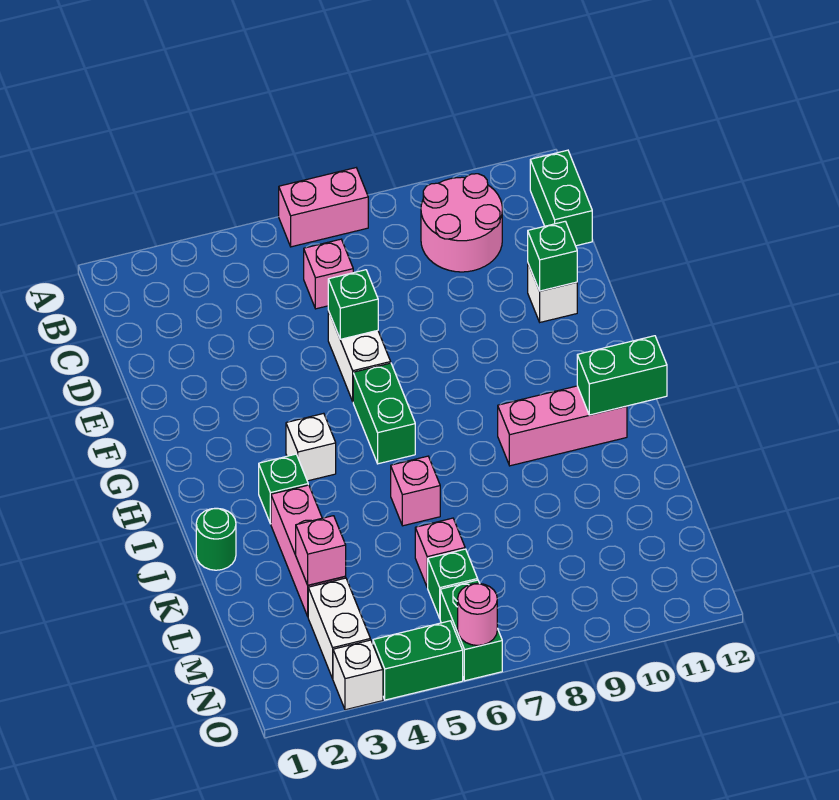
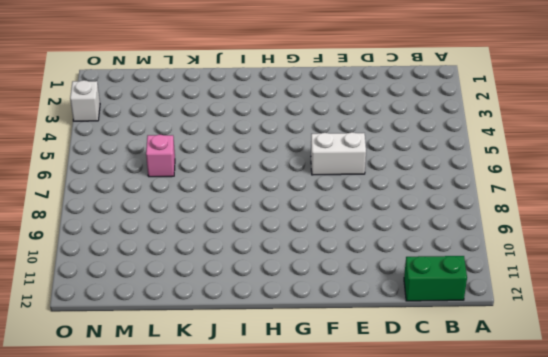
none -> pink brick A6:A7 level 1
none -> pink round brick B9:C10 level 1
none -> pink brick C6 level 1

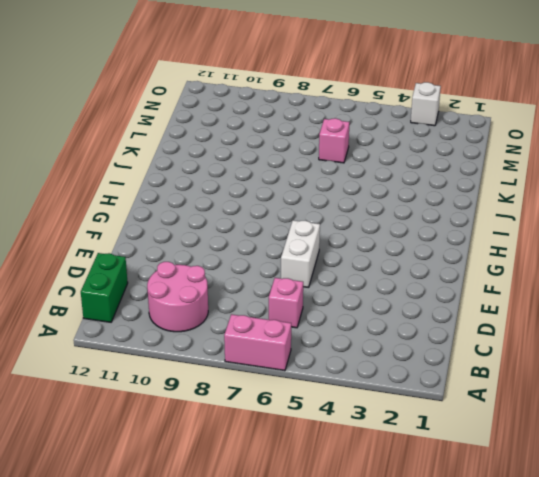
none -> white brick E11 level 1
none -> green brick G6:H6 level 1
none -> white brick H4 level 1

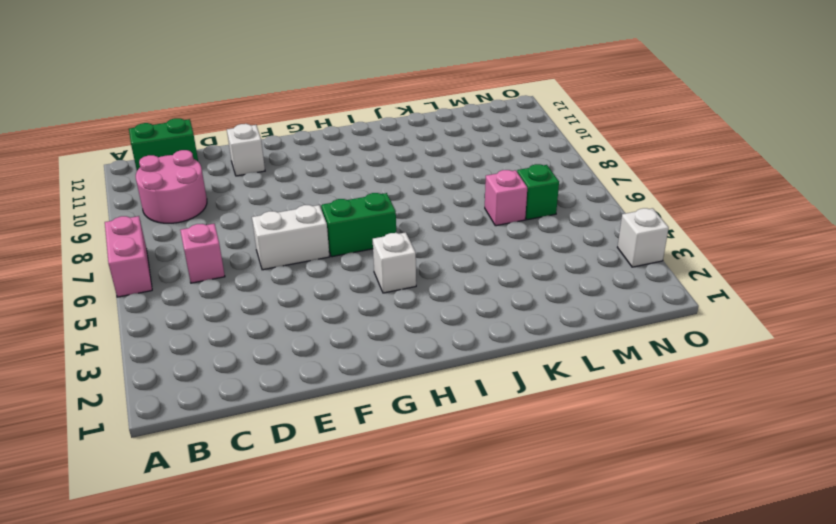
none -> green brick I3 level 1
none -> pink brick I9:I11 level 1
none -> green round brick J1 level 1

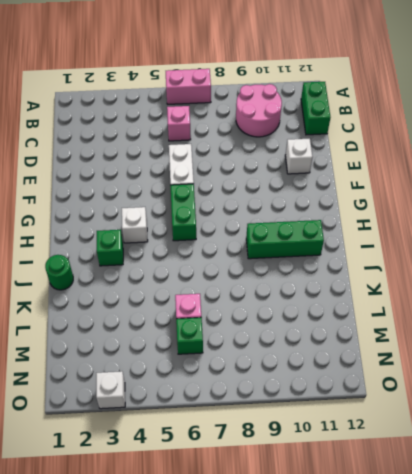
green brick I9:I11 level 1 -> pink brick I9:I11 level 1
none -> pink brick J3:L3 level 1
none -> pink brick J6 level 1
none -> white brick M3:N3 level 1

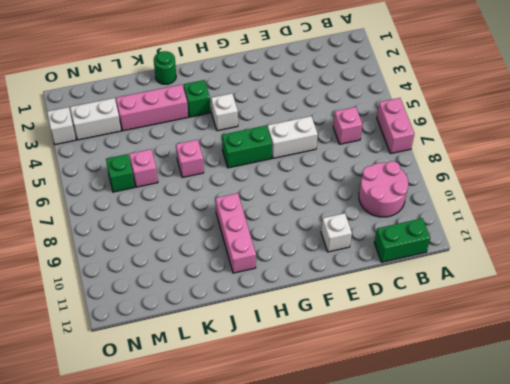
none -> green brick N6:O6 level 1
none -> green brick O4:O5 level 1
none -> green brick E6 level 2

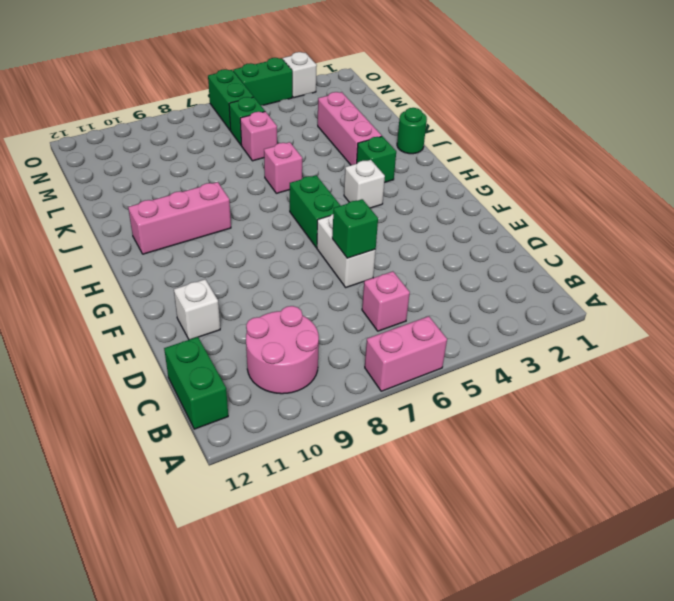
none -> white brick M3:N3 level 1
none -> green brick E11 level 2
none -> green brick I11:I12 level 2

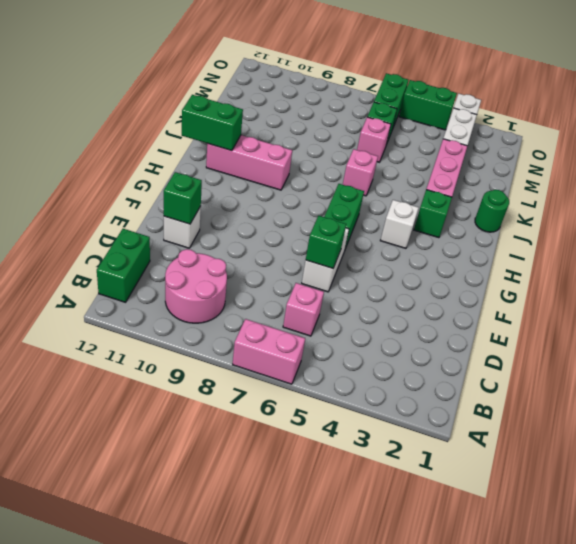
none -> pink brick L3 level 2
none -> pink round brick O6 level 2

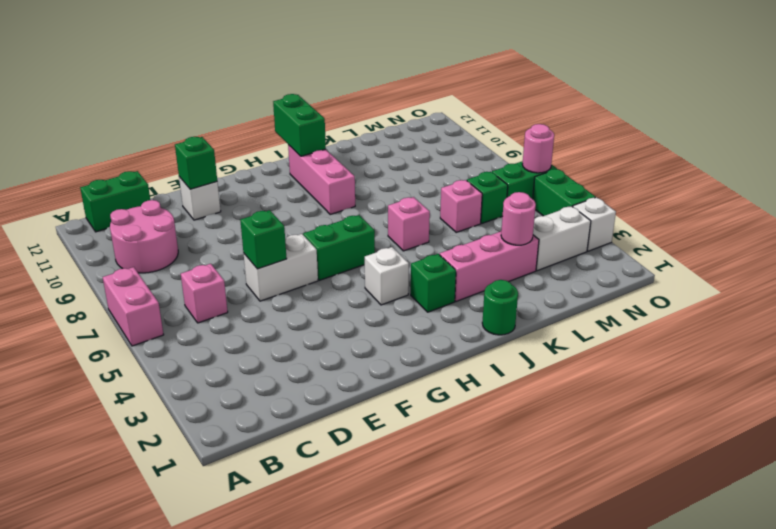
pink round brick L3 level 2 -> pink brick L3 level 2

